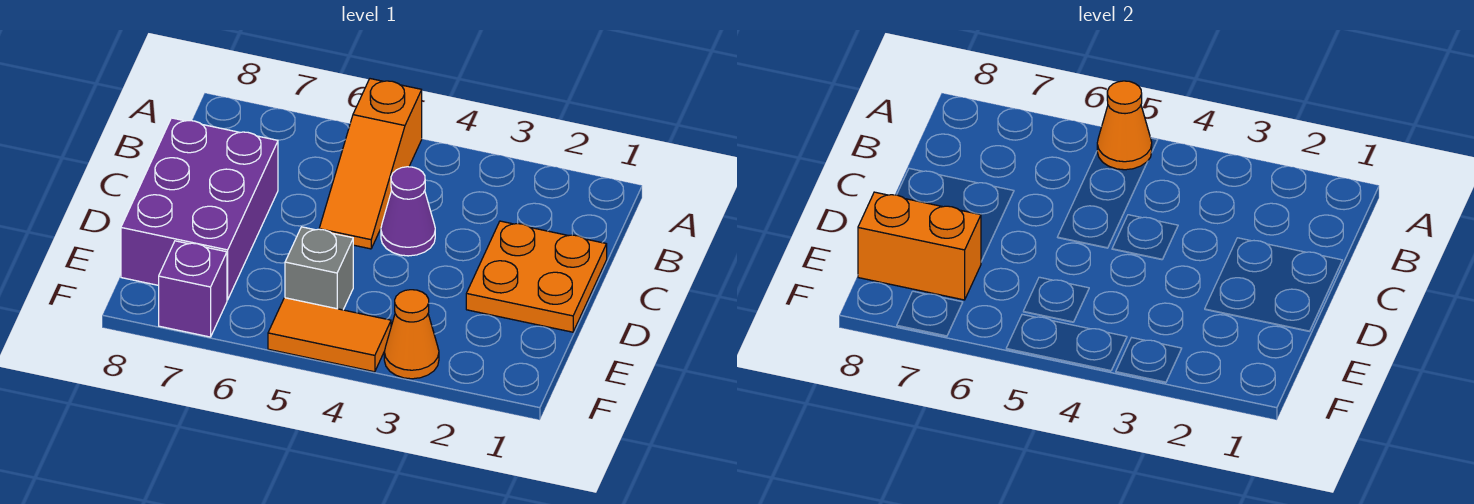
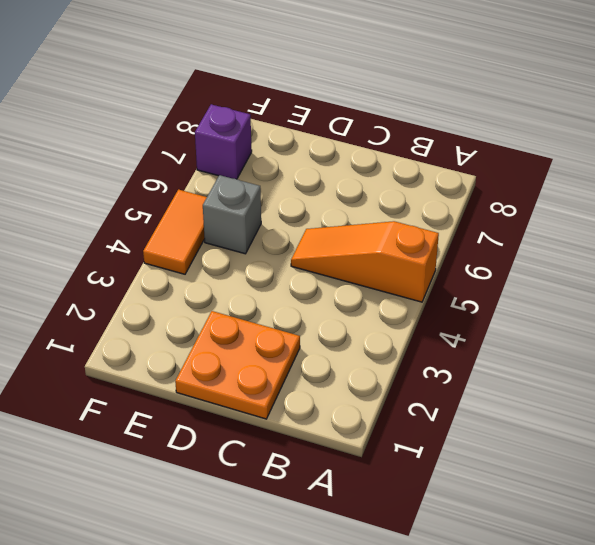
none -> purple cone C4 level 1
none -> purple brick C7:E8 level 1

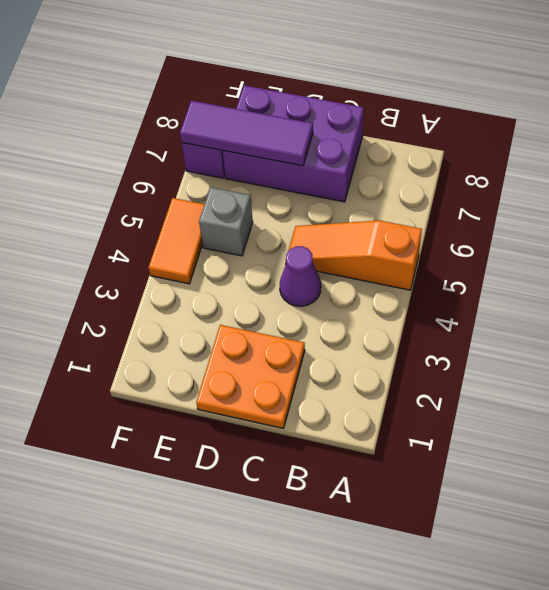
purple tile D7:F7 level 2 -> orange brick E7:E8 level 2
none -> orange cone F3 level 1
none -> orange cone A5 level 2

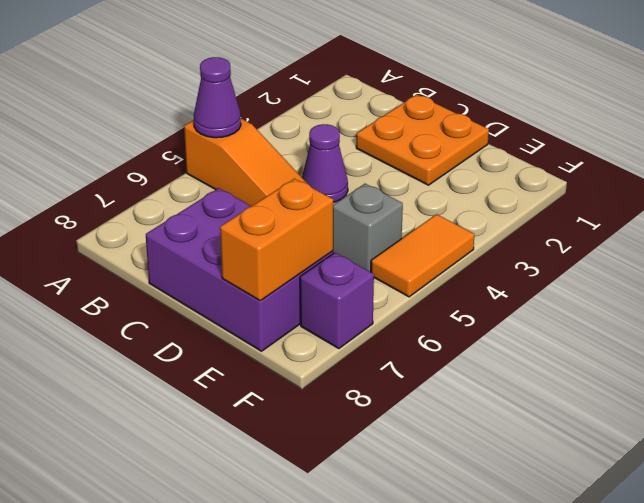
purple cone A5 level 2 -> orange cone A5 level 2
none -> orange cone F3 level 1

